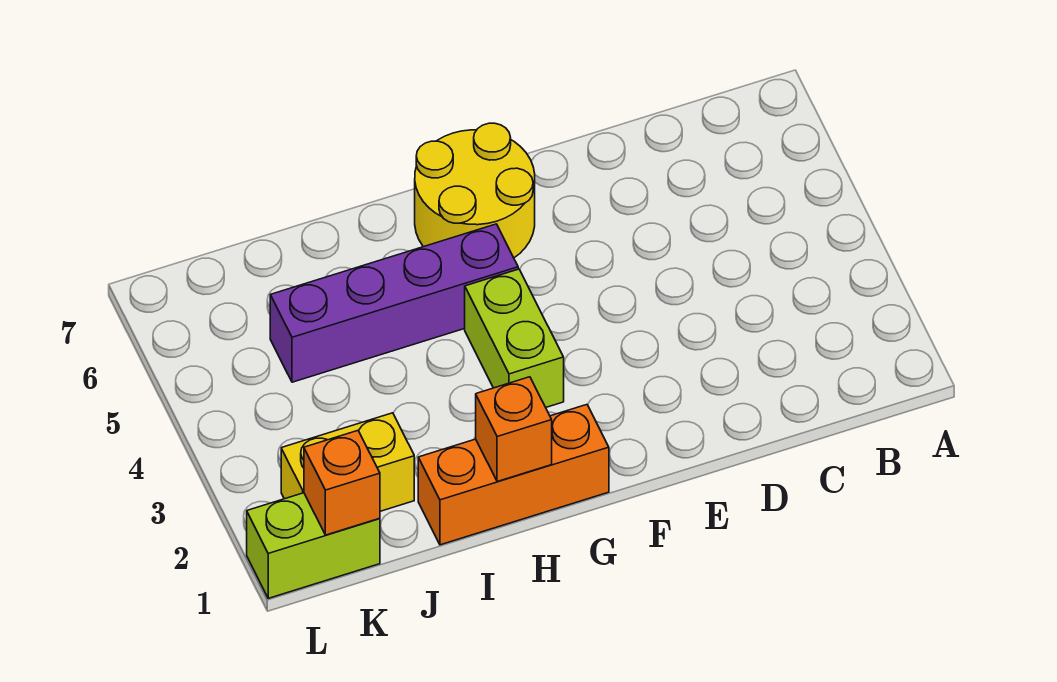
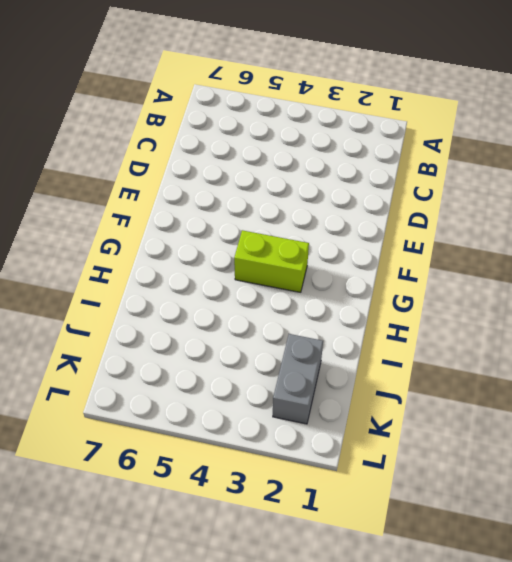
grey brick J2:K2 level 1 -> yellow brick J2:K2 level 1
none -> yellow round brick F6:G7 level 1
none -> orange brick G1:I1 level 1

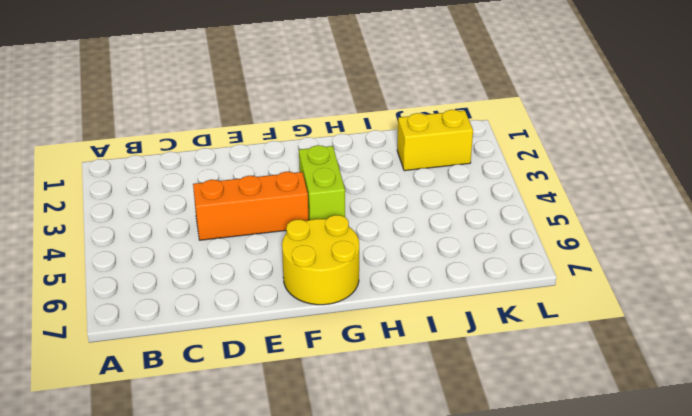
orange brick D4:F4 level 1 -> orange brick G1:I1 level 1
none -> purple brick G5:J5 level 1
none -> lime brick K1:L1 level 1

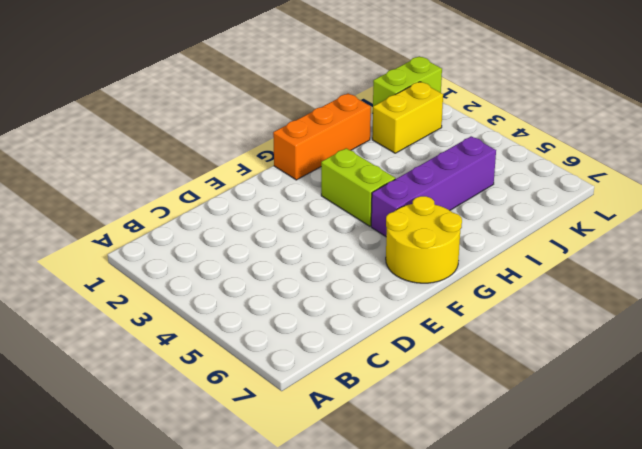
none -> orange brick H1 level 2
none -> orange brick K1 level 2

